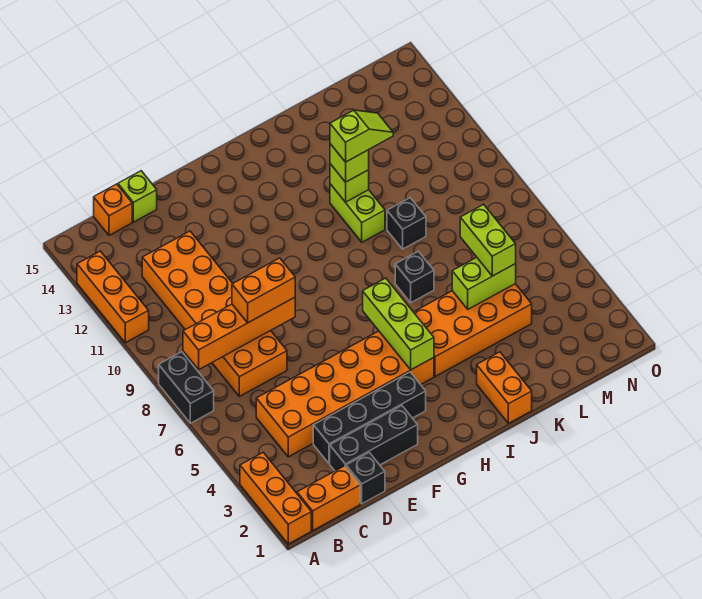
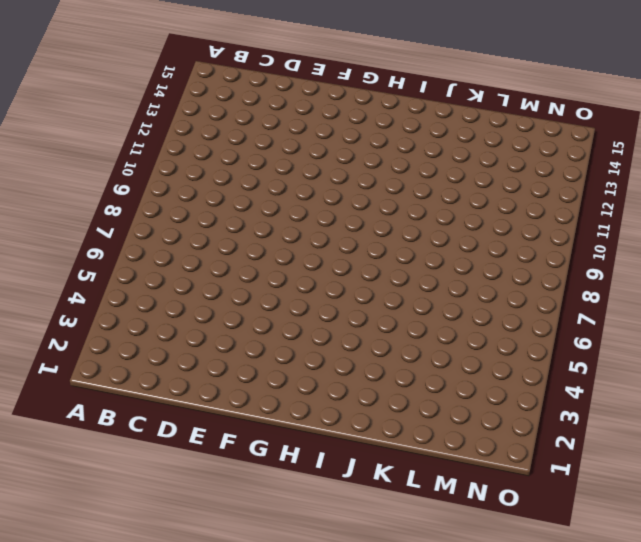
none -> orange brick A1:A3 level 1
none -> black brick A7:A8 level 1
none -> orange brick A11:A13 level 1

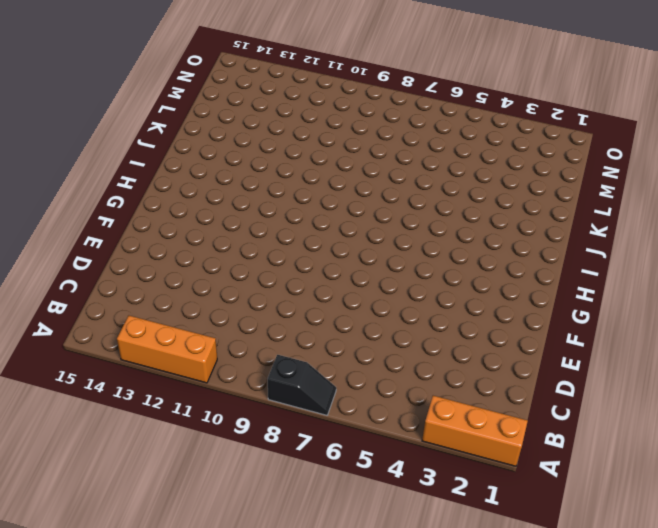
black slope A7:A8 level 1 top 8 -> black brick A7:A8 level 1
none -> orange brick B1:C1 level 1
none -> orange brick C4:H5 level 1
none -> orange brick C7:D12 level 1

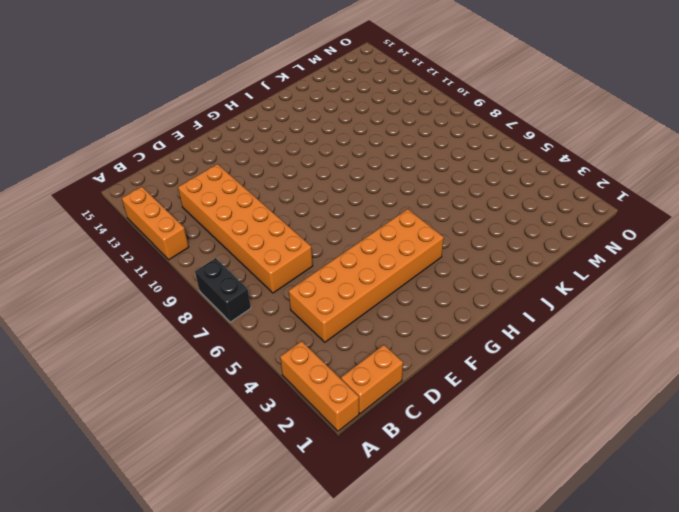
none -> orange brick C15 level 1
none -> black brick D1 level 1
none -> black brick D2:F2 level 1

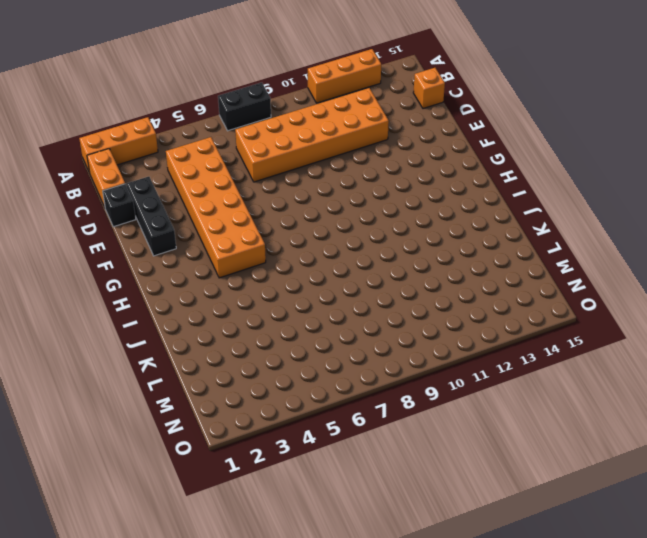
none -> black brick D3:G3 level 1
none -> lime brick D15 level 1
none -> orange brick I4:L5 level 1

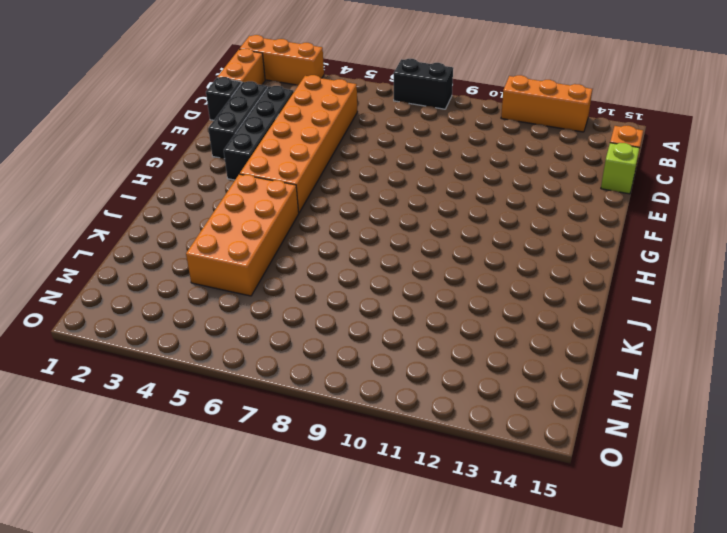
none -> orange brick C7:D12 level 1
none -> orange brick J1:J2 level 1
none -> black brick J7 level 1

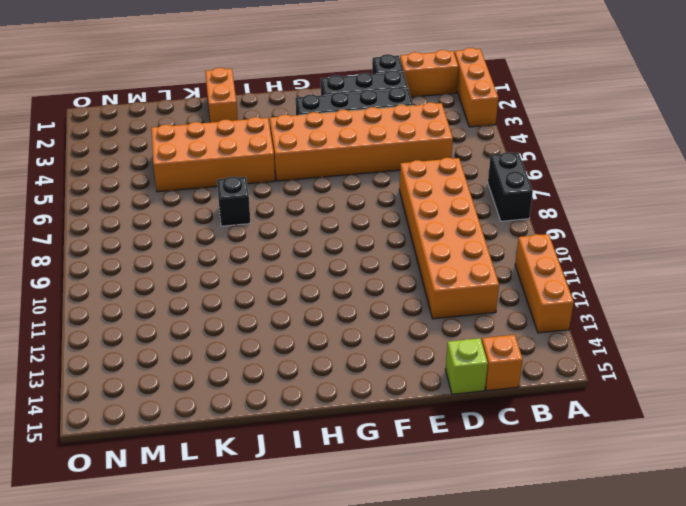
none -> lime brick J10:J11 level 1
none -> black brick K9 level 1
none -> orange brick B8:E8 level 2

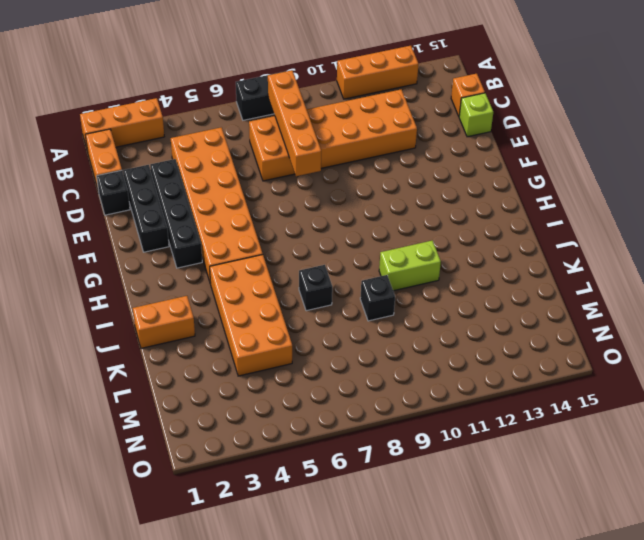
none -> lime brick H4:H6 level 2
none -> lime brick J11 level 2
none -> lime brick K5:L5 level 2

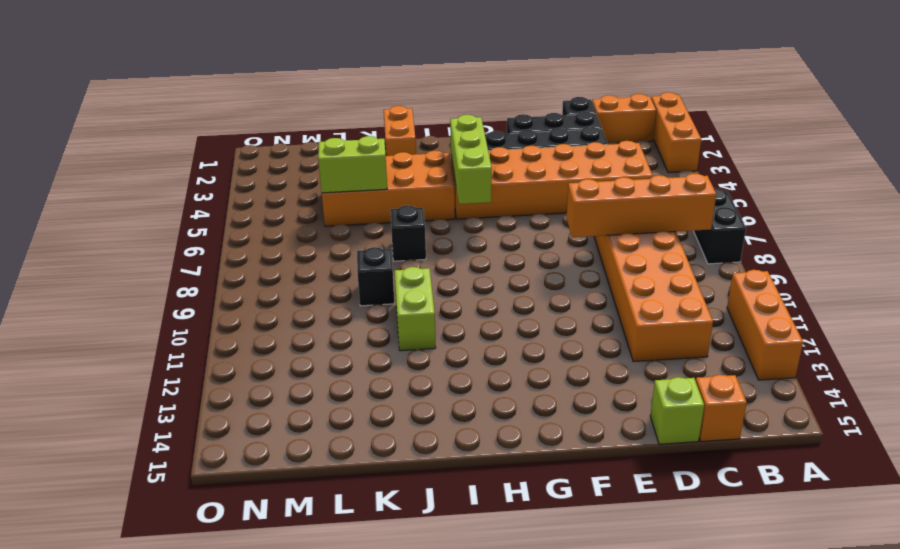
none -> lime brick J11 level 2
none -> orange brick D8:E8 level 3
none -> lime brick J11 level 3

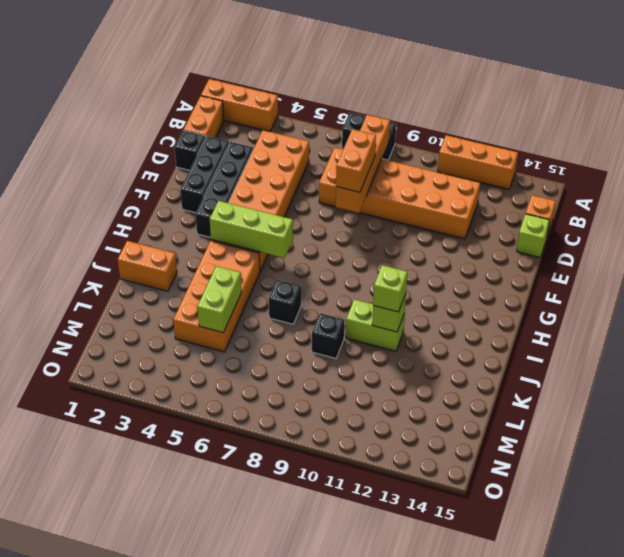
none -> lime brick L5:L6 level 3
none -> lime slope J11:K11 level 4 top J

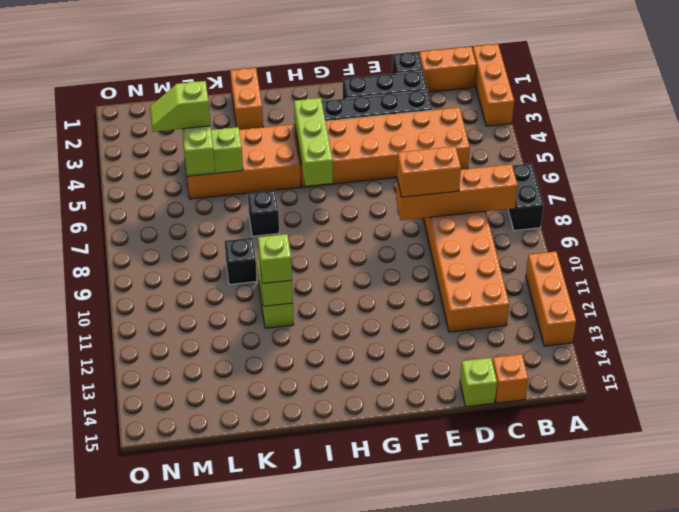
lime slope L5:M5 level 4 top L -> lime slope J11:K11 level 4 top J

